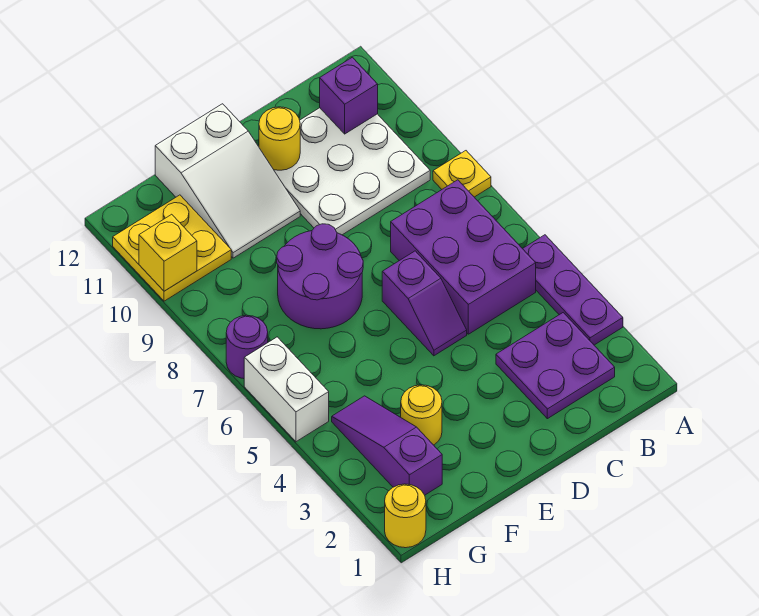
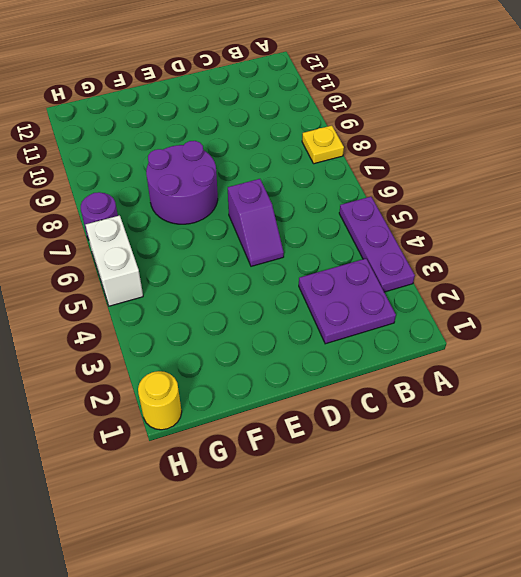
none -> purple brick B5:C7 level 1
none -> white plate B9:D11 level 1
none -> white slope E10:F12 level 1 top 12

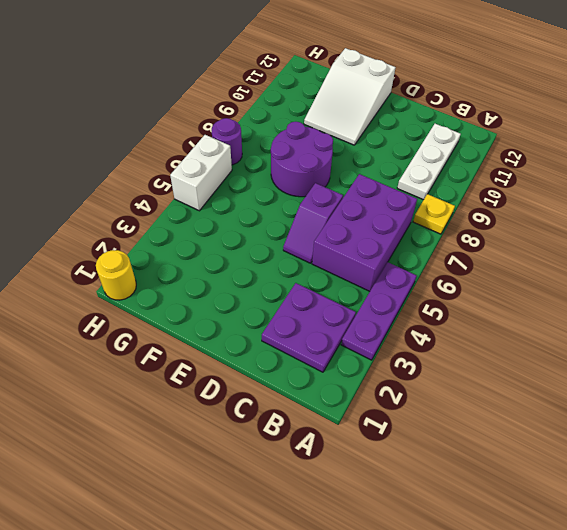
white plate B9:B11 level 1 -> white plate B9:D11 level 1
none -> yellow round brick F3 level 1
none -> purple slope G2:G4 level 1 top 2
none -> yellow plate G10:H11 level 1

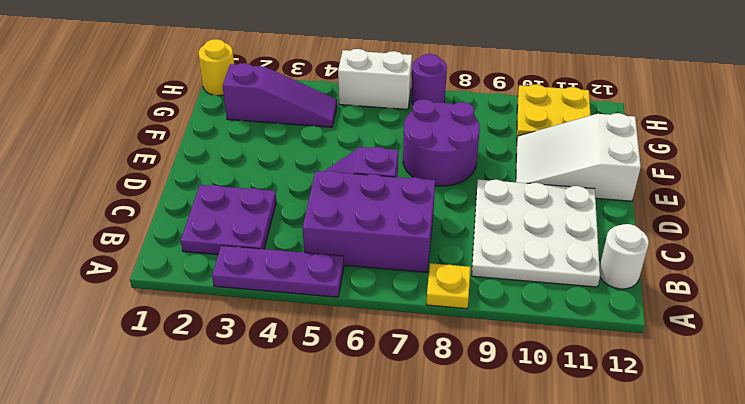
white round brick B12 level 1 -> none
none -> yellow round brick F3 level 1
none -> purple brick B11 level 2
none -> yellow round brick D11 level 2

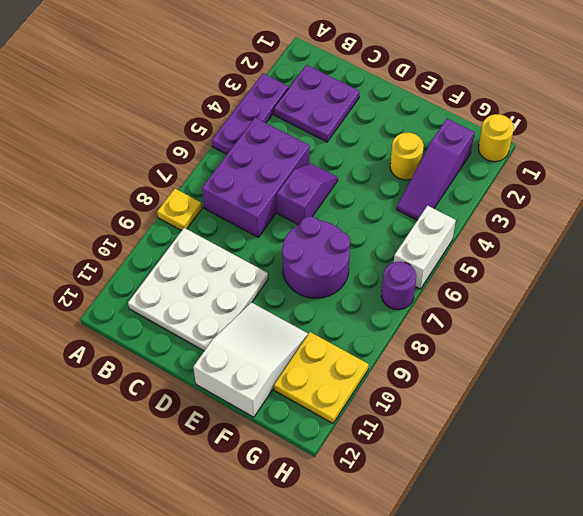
none -> purple brick B11 level 2
none -> yellow round brick D11 level 2
none -> yellow brick H10 level 2

